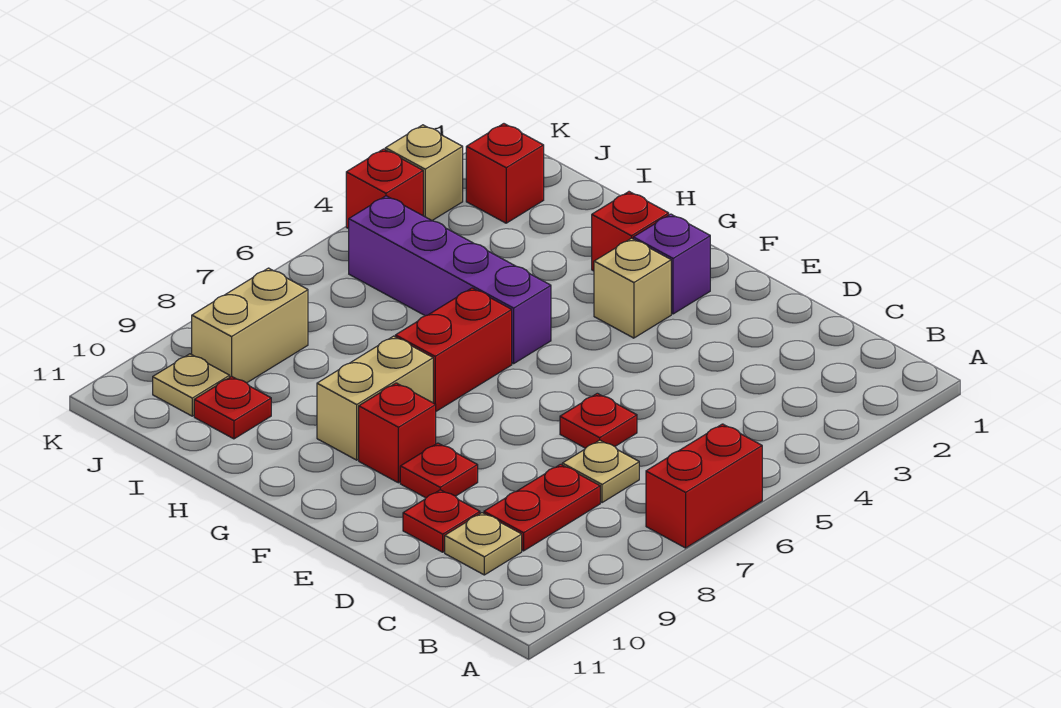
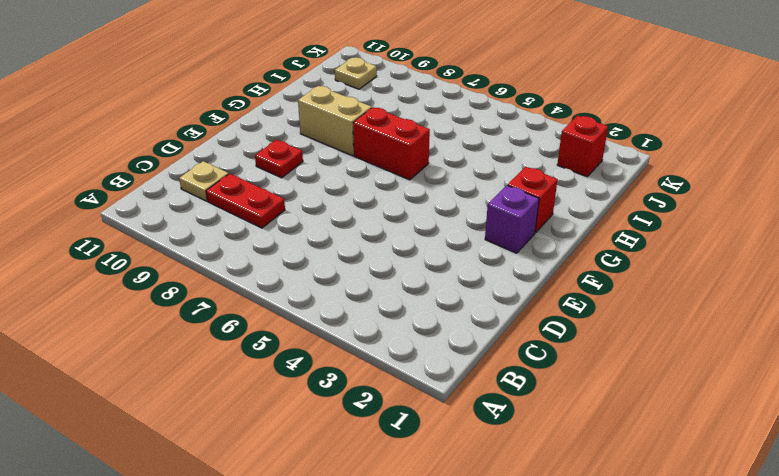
none -> red brick A6:A7 level 1
none -> tan plate C7 level 1
none -> red plate D6 level 1

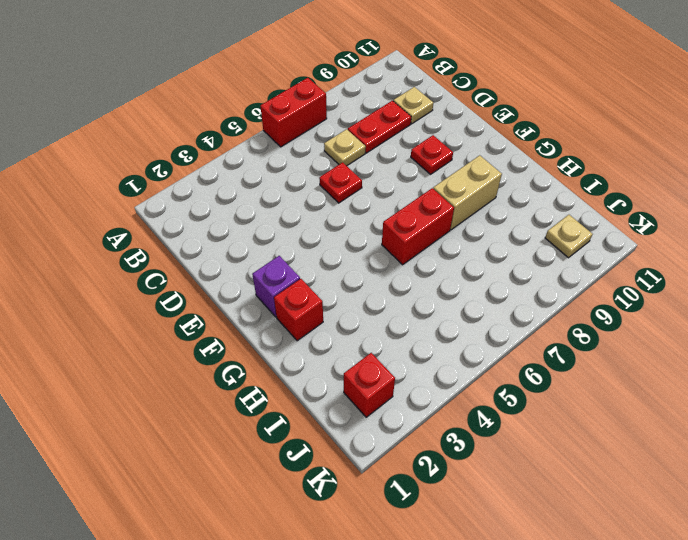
none -> red plate D10 level 1
none -> tan brick F3 level 1
none -> red brick F9 level 1

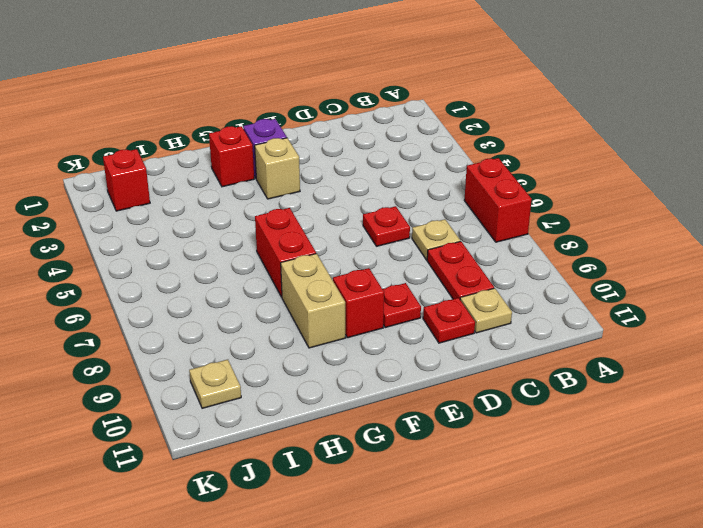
none -> purple brick G5:J5 level 1
none -> red plate I10 level 1
none -> tan brick J8:J9 level 1

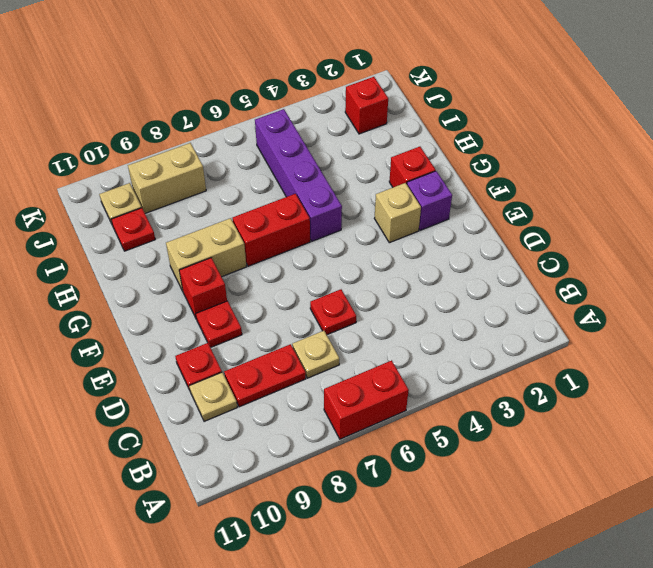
none -> tan brick K3 level 1
none -> red brick K4 level 1

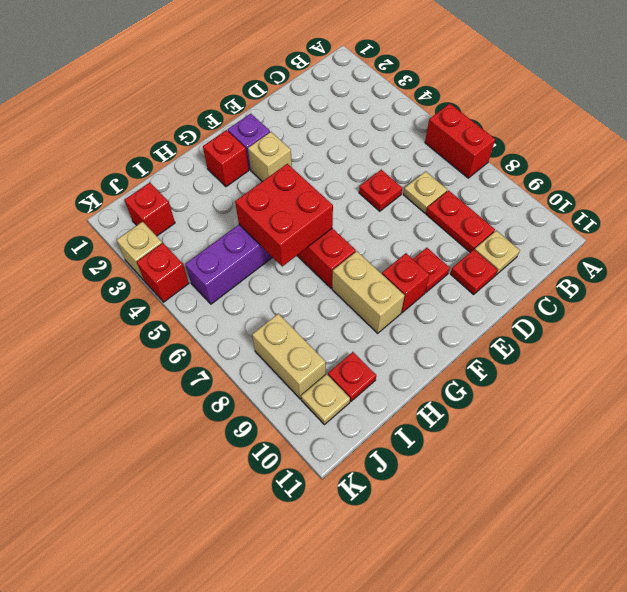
red brick G5:H6 level 2 -> none

